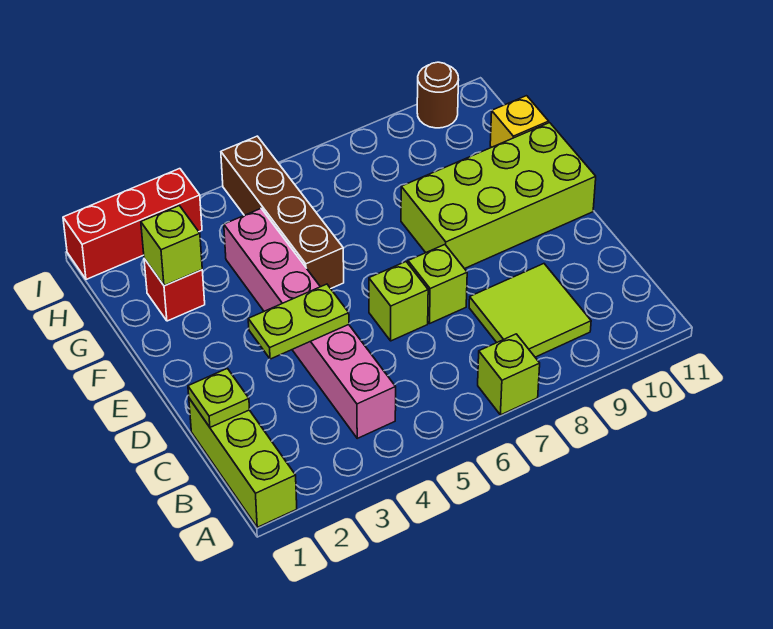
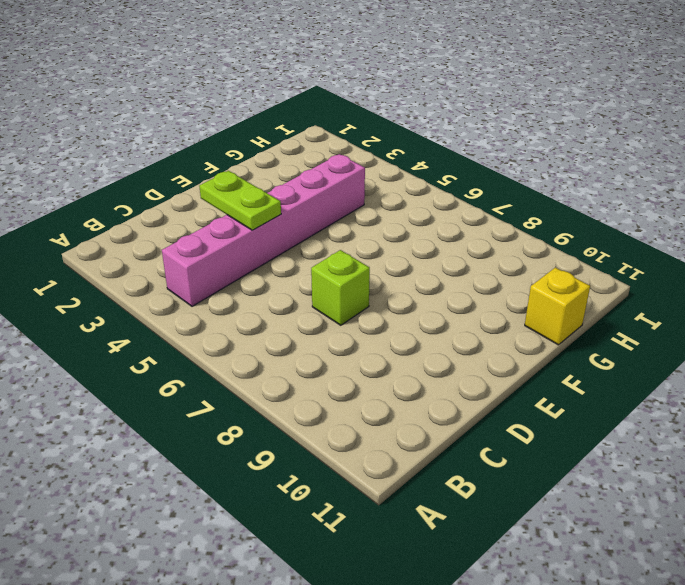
none -> lime brick A1:C1 level 1
none -> lime brick A7 level 1
none -> lime tile B8:C9 level 1

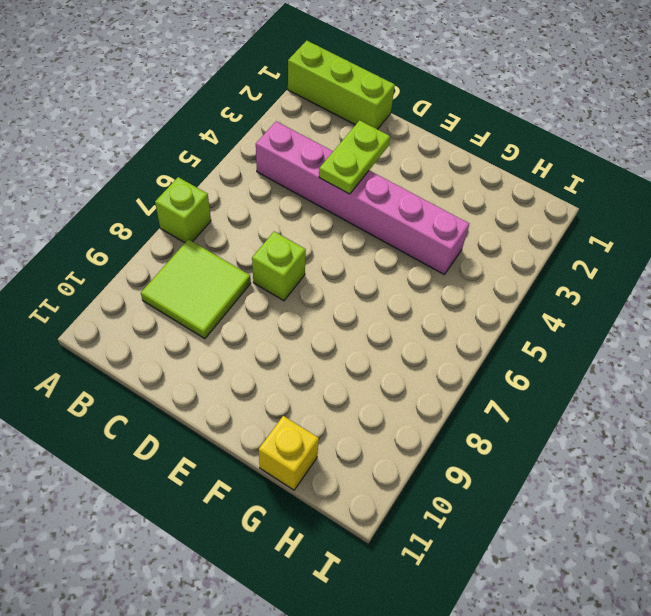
none -> lime brick D6 level 1
none -> lime brick E8:F11 level 1
none -> brown brick F5:I5 level 1

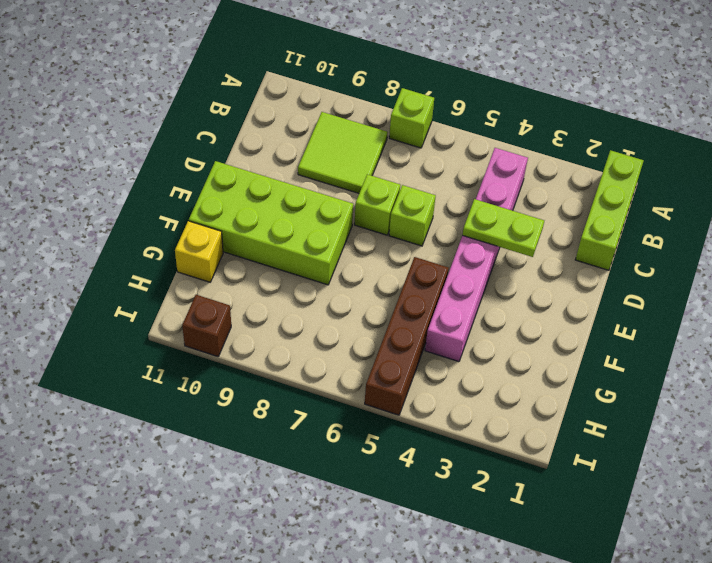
brown brick I10 level 1 -> brown round brick I10 level 1
none -> red brick G2 level 1
none -> red brick I1:I3 level 1
none -> lime plate C1 level 2

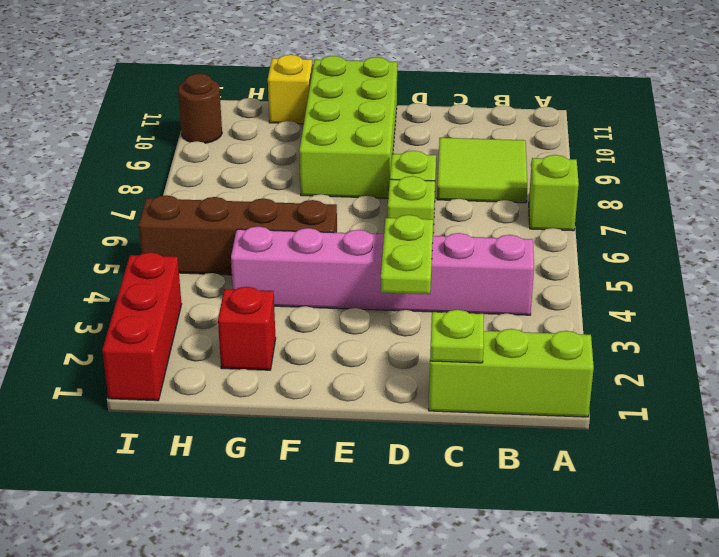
none -> lime brick G2 level 2

